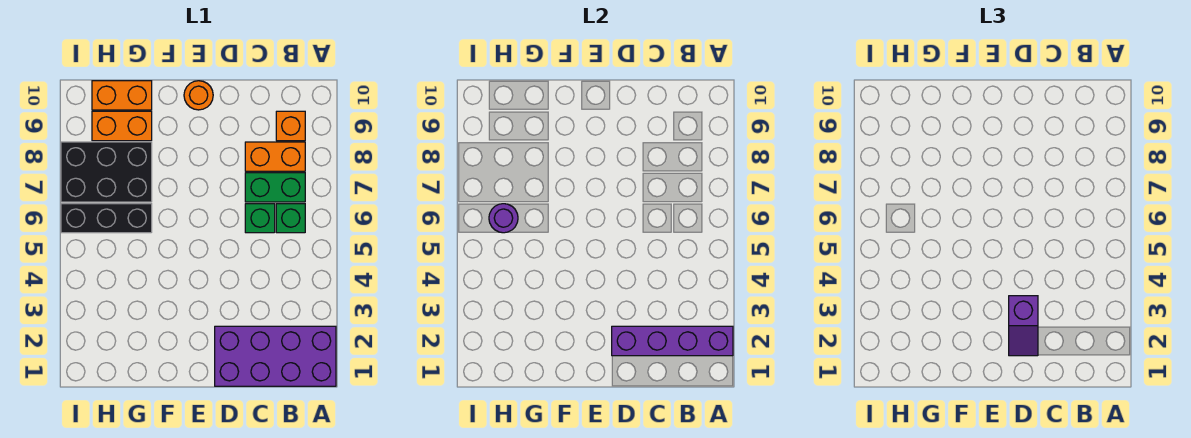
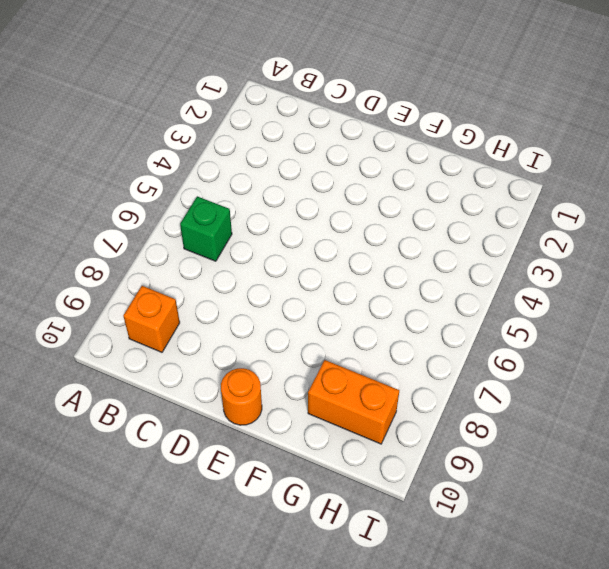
none -> purple brick A1:D2 level 1
none -> green brick B7:C7 level 1
none -> orange brick B8:C8 level 1

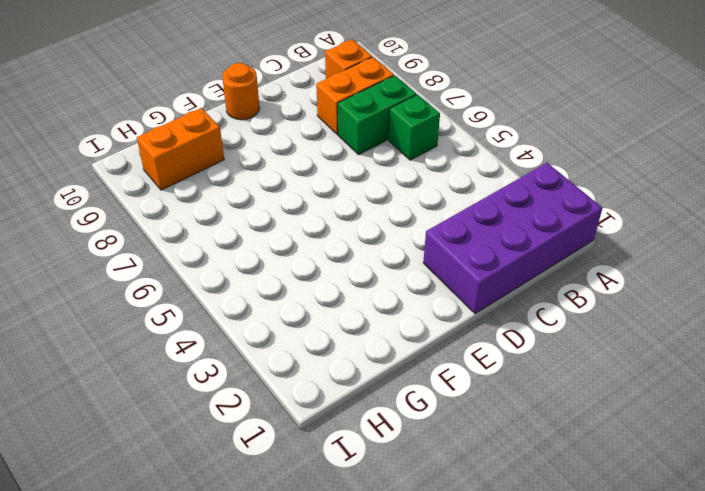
none -> green brick C6 level 1
none -> black brick G6:I6 level 1
none -> black brick G7:I8 level 1

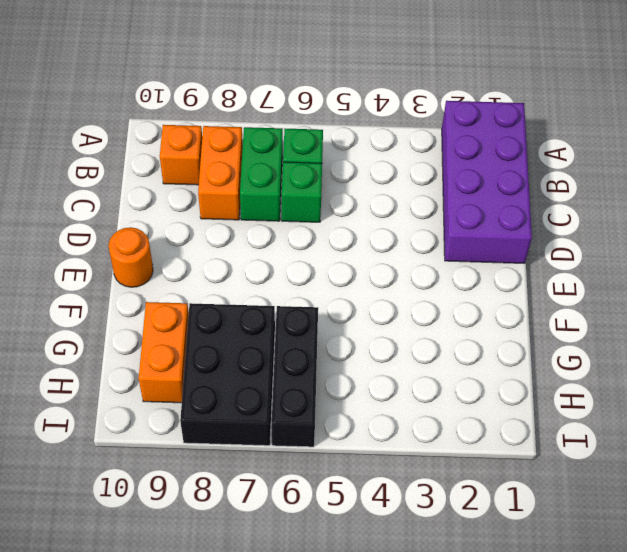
none -> orange brick G10:H10 level 1
none -> purple brick A2:D2 level 2
none -> purple round brick H6 level 2

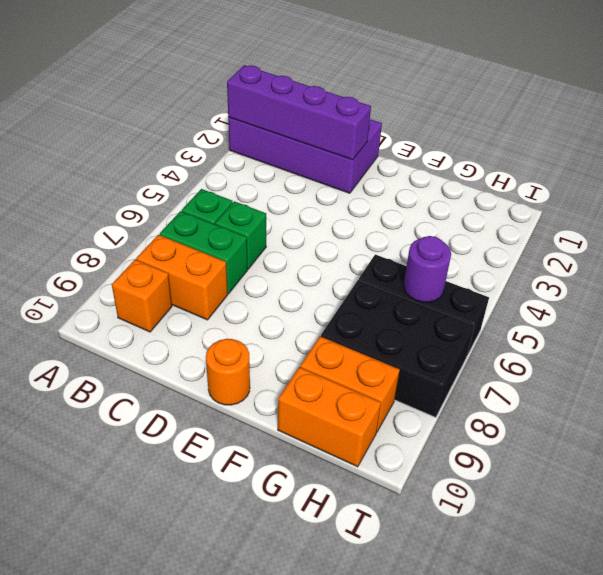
none -> purple slope D2:D3 level 3 top 3

